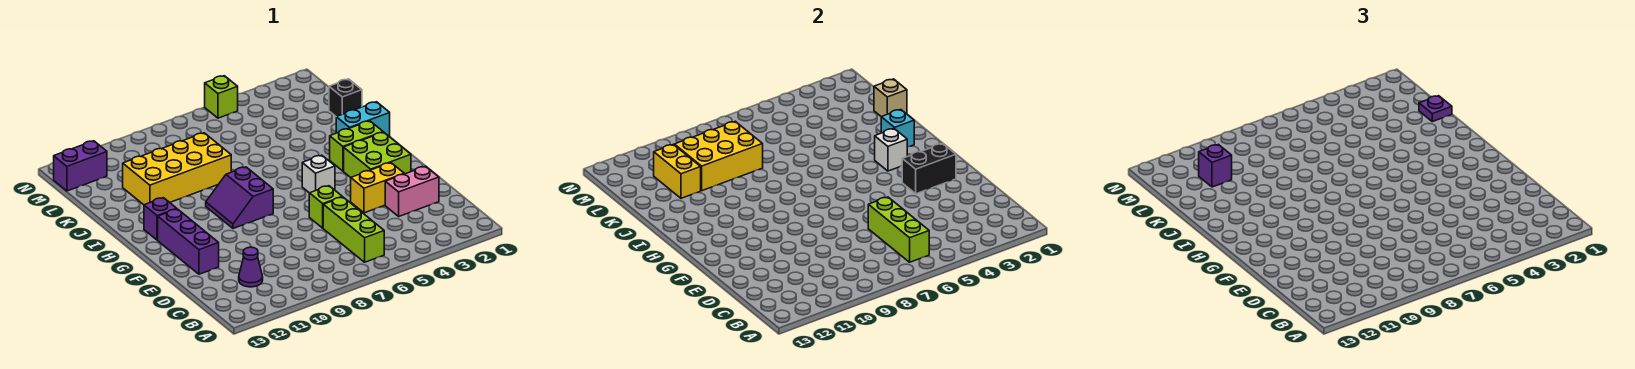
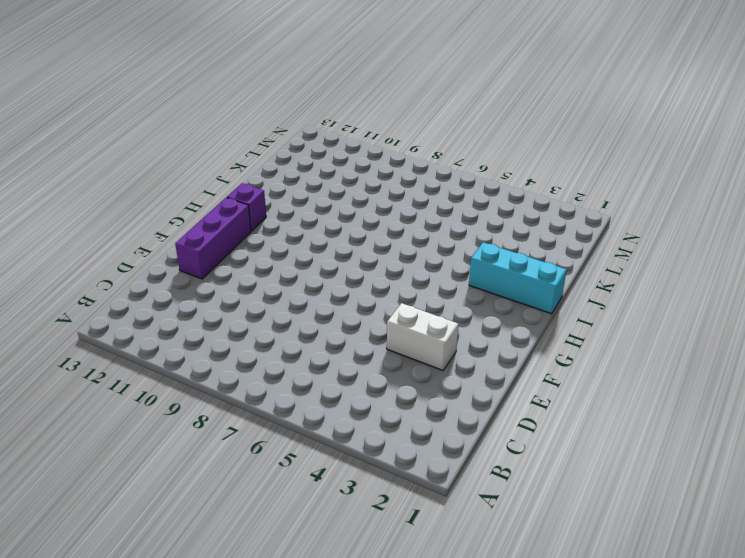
white brick E3:E4 level 1 -> yellow brick E3:E4 level 1
cyan brick I1:I3 level 1 -> cyan brick I1:I2 level 1
none -> lime brick B6:D6 level 1
none -> purple cone C11 level 1
none -> pink brick D2:D3 level 1

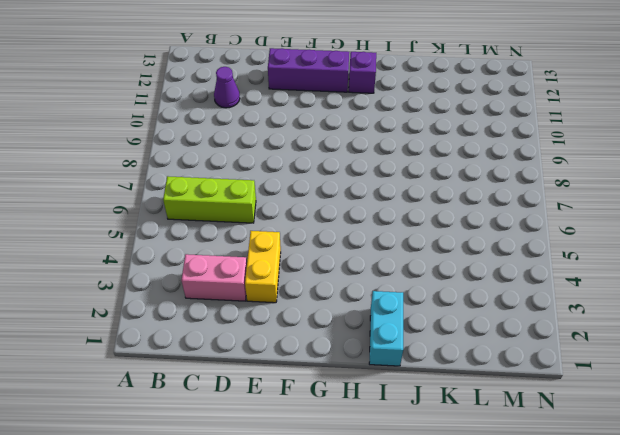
pink brick C3:D3 level 1 -> pink brick D2:D3 level 1
none -> lime brick E6 level 1
none -> lime brick F2:G3 level 1
none -> white brick G5 level 1

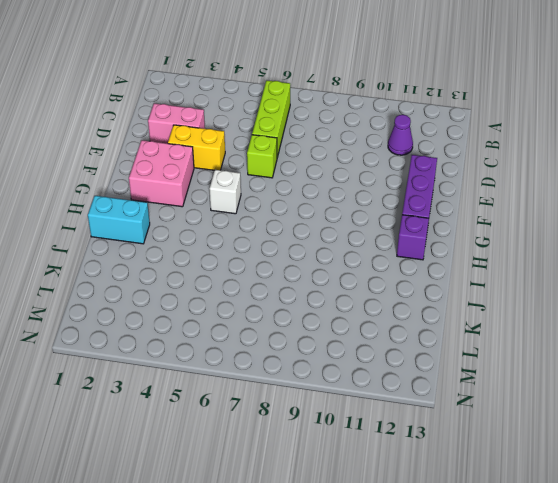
pink brick F2:G3 level 1 -> lime brick F2:G3 level 1
none -> purple slope G8:H9 level 1 top 8
none -> lime brick H2:H3 level 1
none -> yellow brick J8:K11 level 1

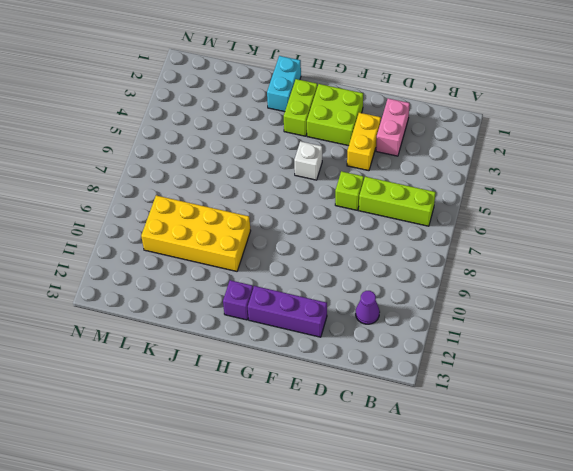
yellow brick I9:L10 level 1 -> yellow brick J8:K11 level 1
none -> purple slope G8:H9 level 1 top 8
none -> black brick K1 level 1
none -> purple brick M12:M13 level 1

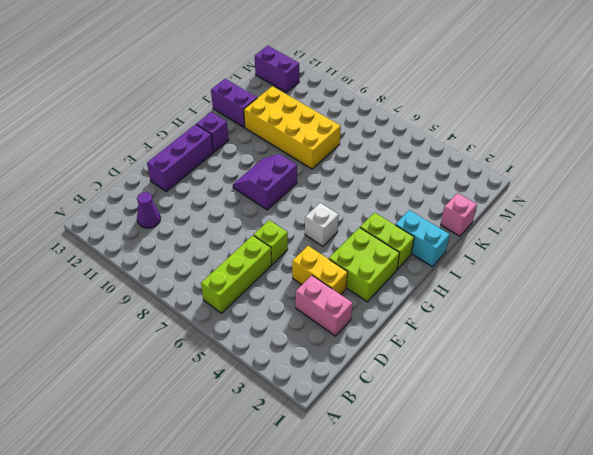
purple brick J12:J13 level 1 -> none
pink brick K1 level 1 -> black brick K1 level 1
none -> lime brick N5 level 1
none -> lime brick B6:D6 level 2
none -> black brick F2:F3 level 2

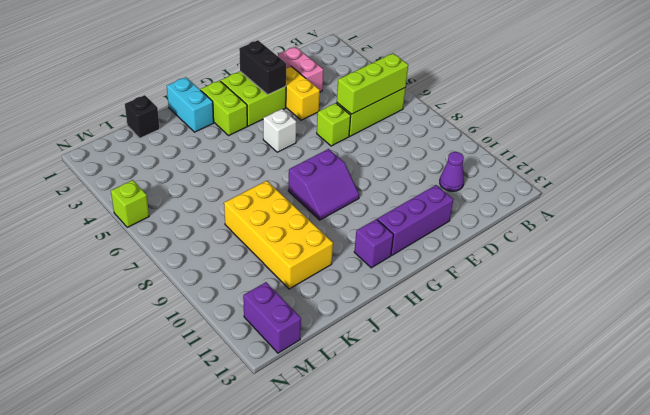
none -> white brick H3 level 2
none -> cyan brick I2 level 2
none -> tan brick K1 level 2

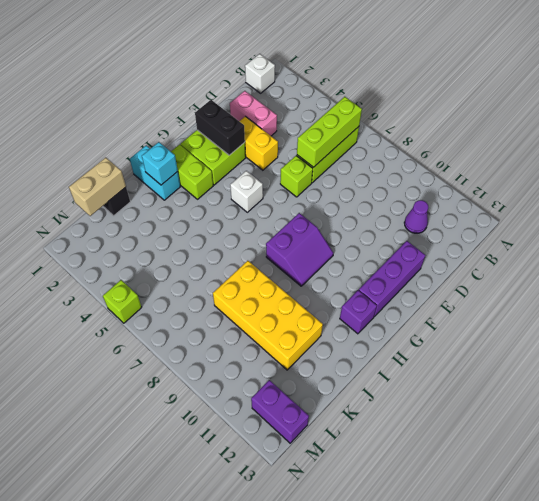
white brick B1 level 1 -> white brick H3 level 2
tan brick K1:L1 level 2 -> tan brick K1 level 2
none -> yellow brick K8:L10 level 2
none -> yellow brick K11:L11 level 2
none -> purple plate K1 level 3

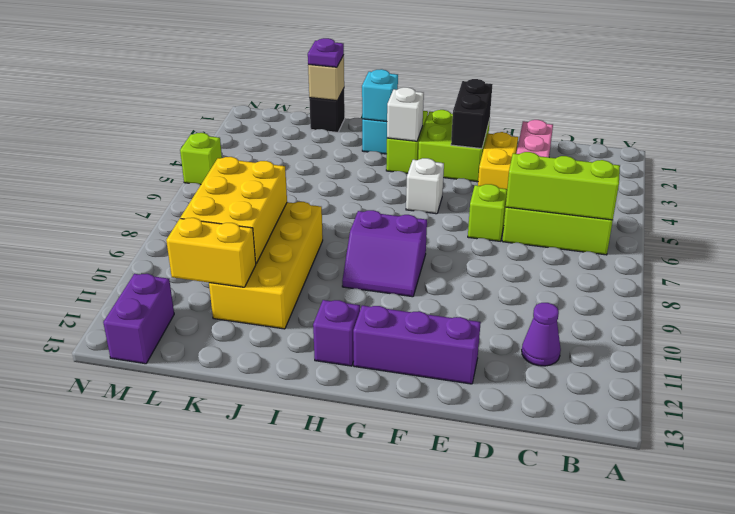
none -> purple brick L11 level 3

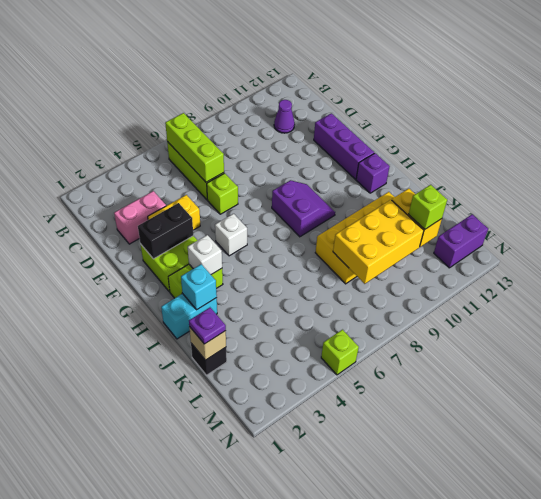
lime brick L11 level 3 -> purple brick L11 level 3

